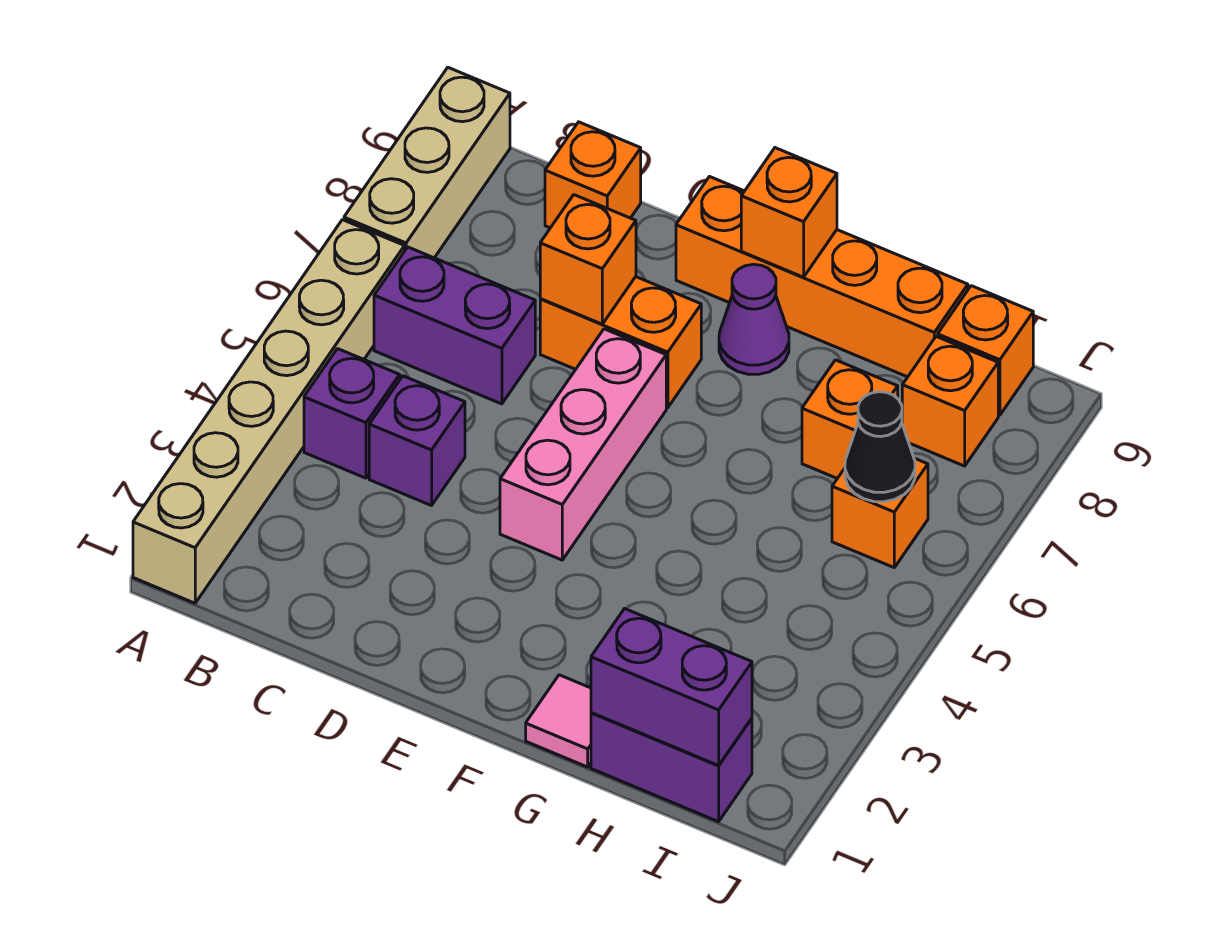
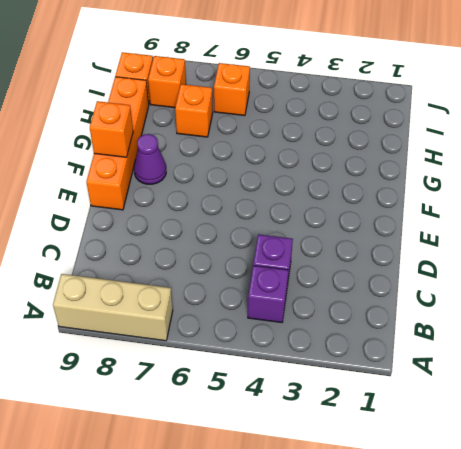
none -> tan brick A1:A6 level 1
none -> purple brick B6:C6 level 1
none -> orange brick C9 level 1

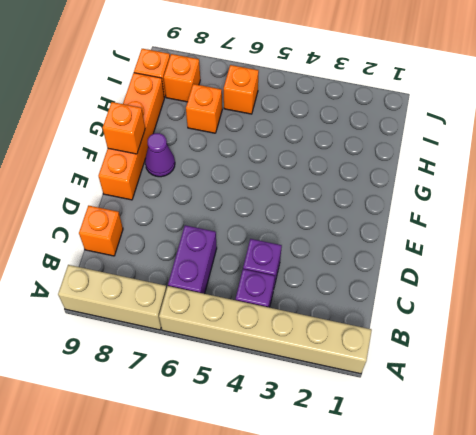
none -> orange brick D7:E7 level 1
none -> pink brick E4:E6 level 1
none -> pink tile G1 level 1

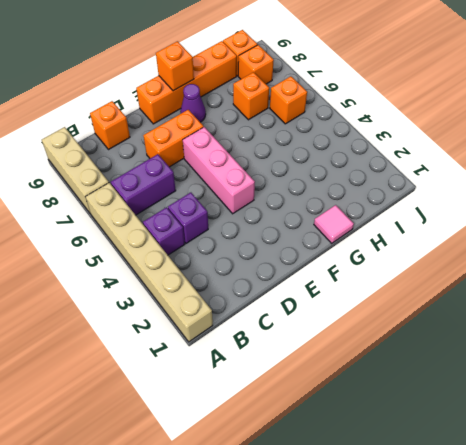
none -> purple brick H1:I1 level 1
none -> orange brick D7 level 2
none -> purple brick H1:I1 level 2

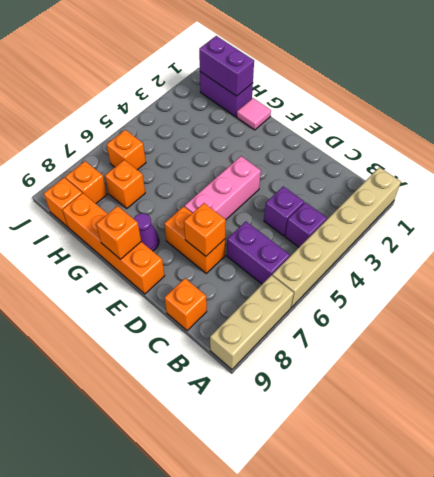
none -> black cone I6 level 2

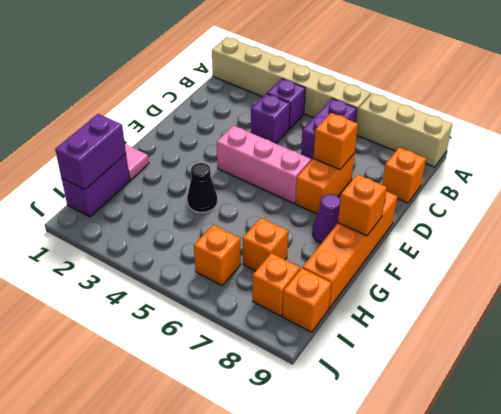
black cone G4 level 1 -> black cone I6 level 2

